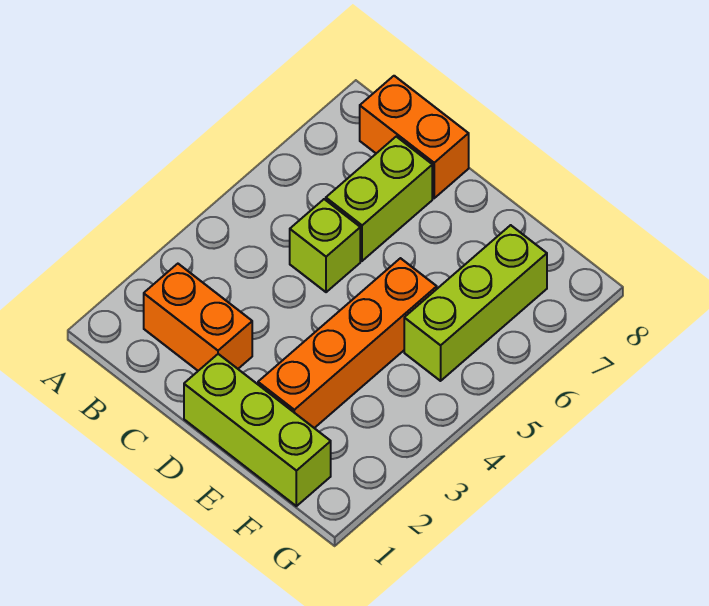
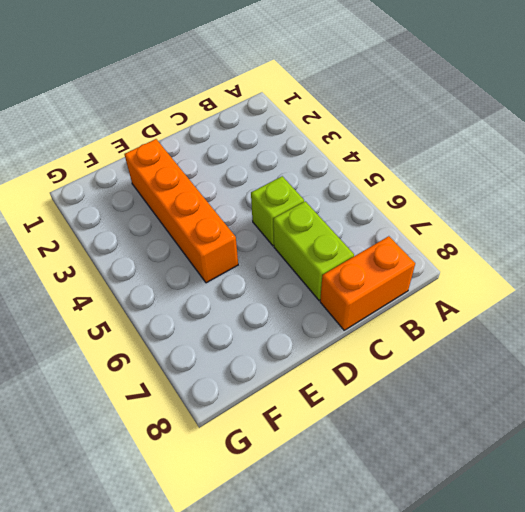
none -> orange brick B2:C2 level 1
none -> lime brick D1:F1 level 1

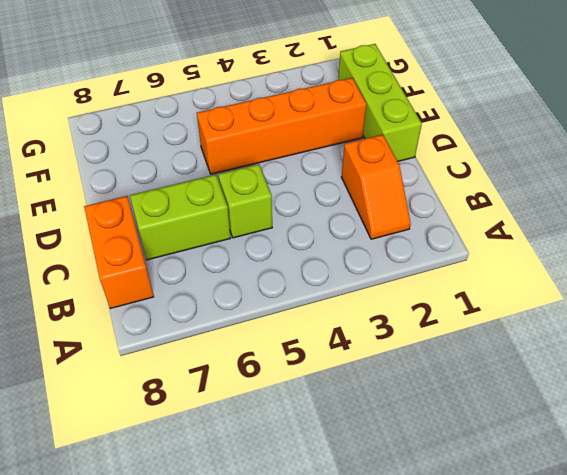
orange slope B2:C2 level 1 top C -> orange brick B2:C2 level 1
none -> lime brick F5:F7 level 1

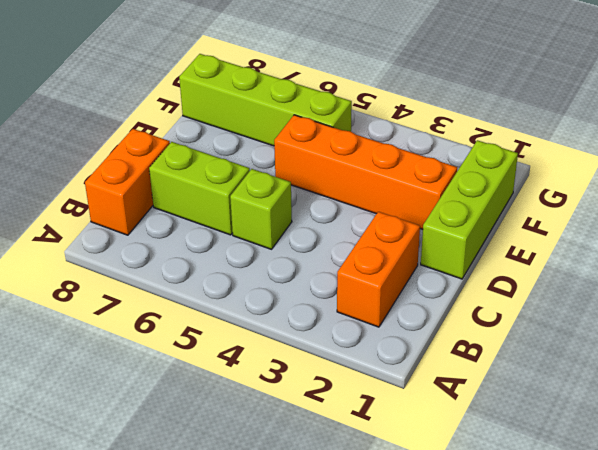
lime brick F5:F8 level 1 -> lime brick F5:F7 level 1

